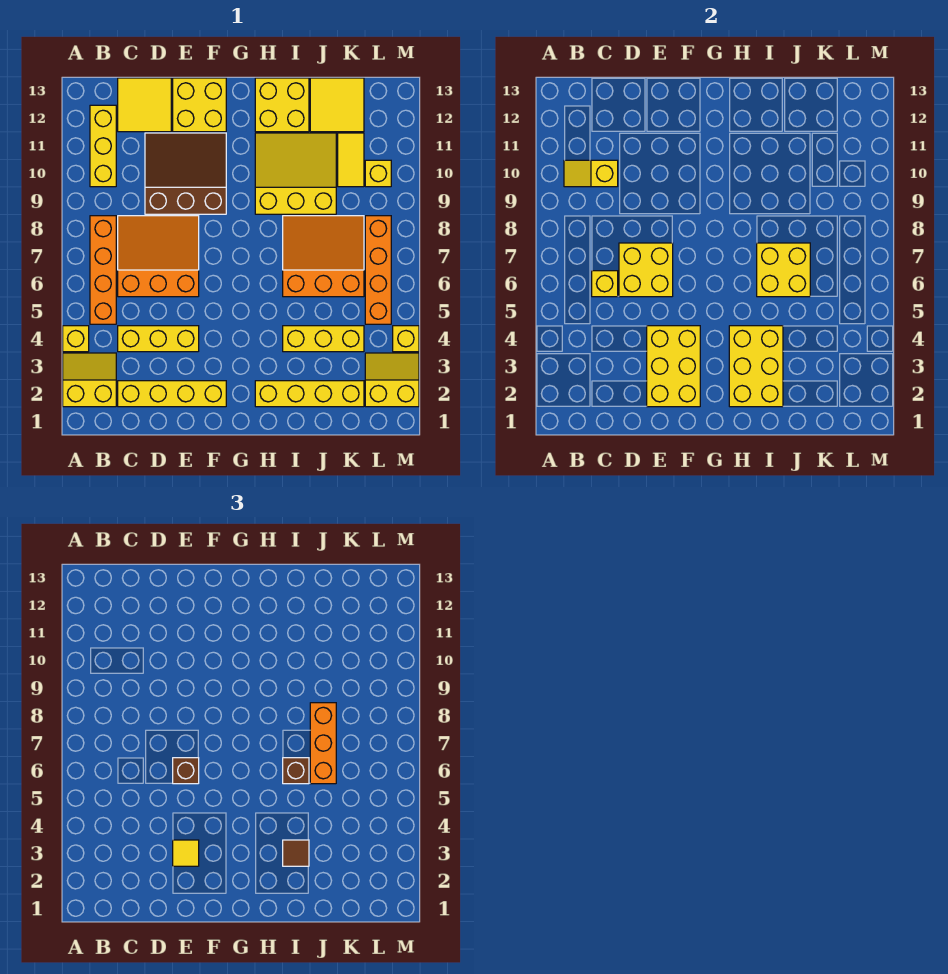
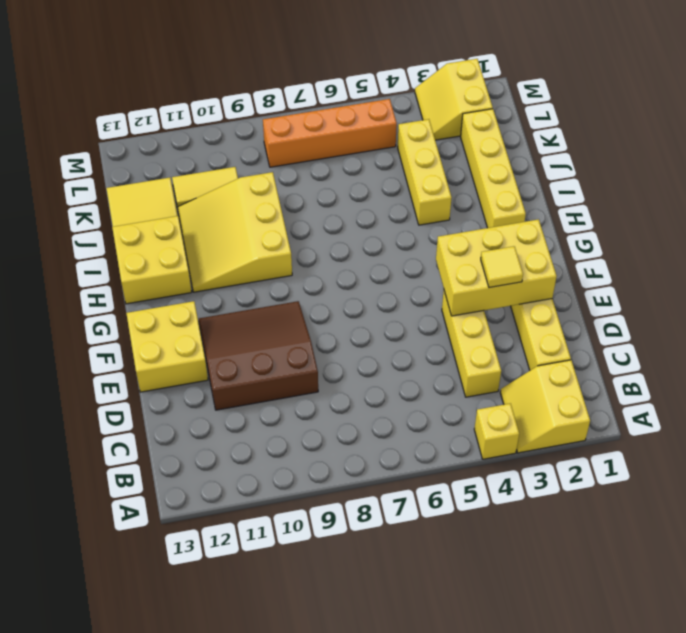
brown slope D9:F11 level 1 top D -> brown slope D9:F11 level 1 top 9
none -> orange brick B5:B8 level 1
none -> yellow brick B10:B12 level 1
none -> orange slope C6:E8 level 1 top 6
none -> yellow tile C12:D13 level 1

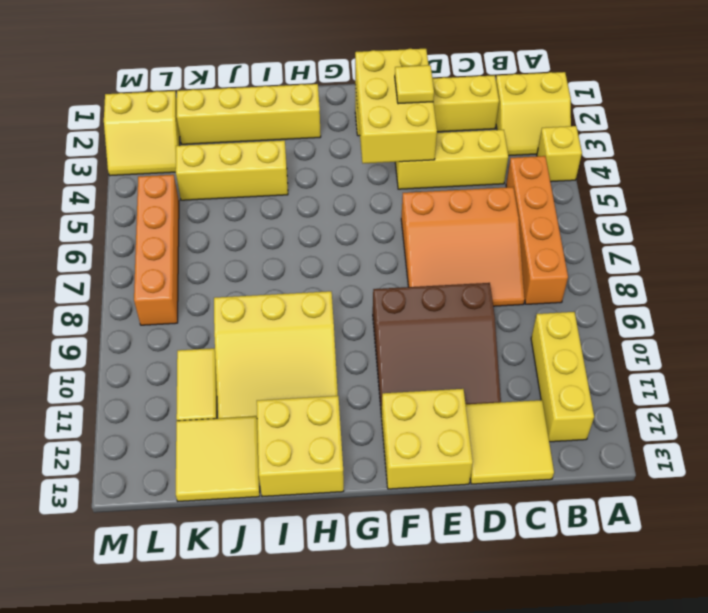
none -> orange slope I6:K8 level 1 top 6
none -> yellow brick L10 level 1
none -> yellow brick M4 level 1
none -> yellow slope B10:C10 level 2 top C

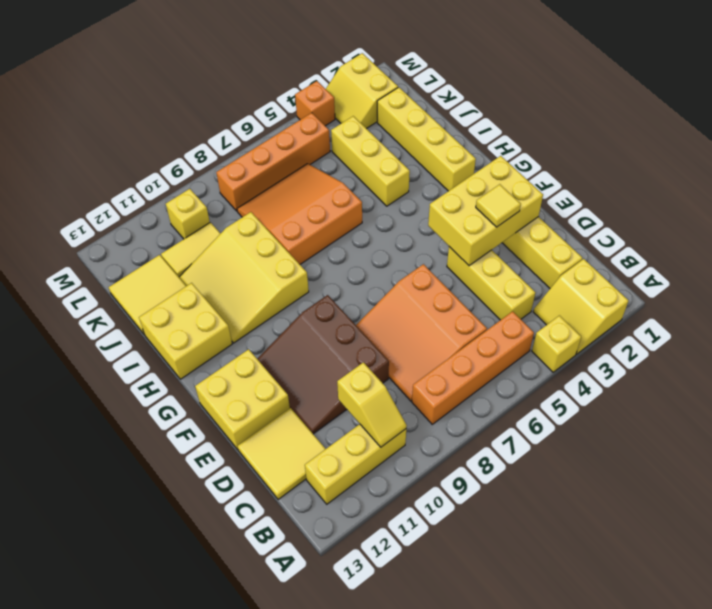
orange slope I6:K8 level 1 top I -> orange slope I6:K8 level 1 top 6
orange brick M4 level 1 -> yellow brick M4 level 1
none -> yellow brick C6 level 2
none -> yellow brick D6:E7 level 2
none -> yellow brick H2:I4 level 2
none -> yellow brick I6:J7 level 2

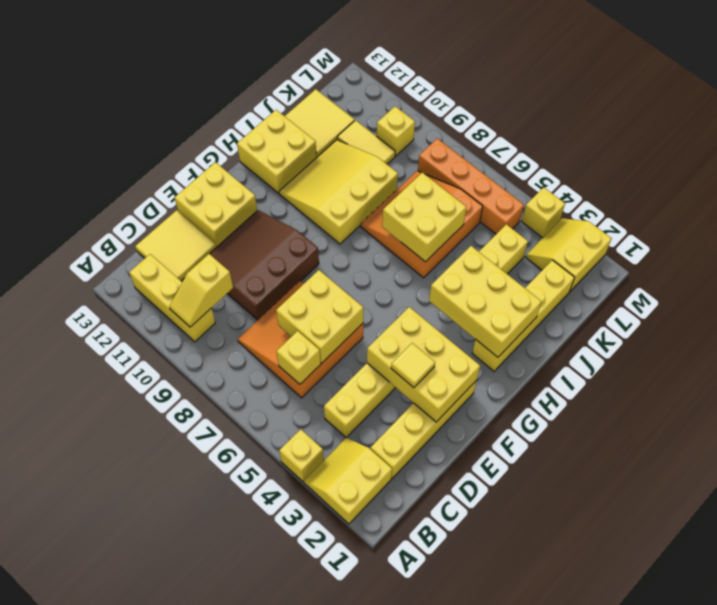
none -> orange brick B5:B8 level 1
none -> brown brick E6 level 3
none -> brown tile I3 level 3
none -> brown brick I6 level 3

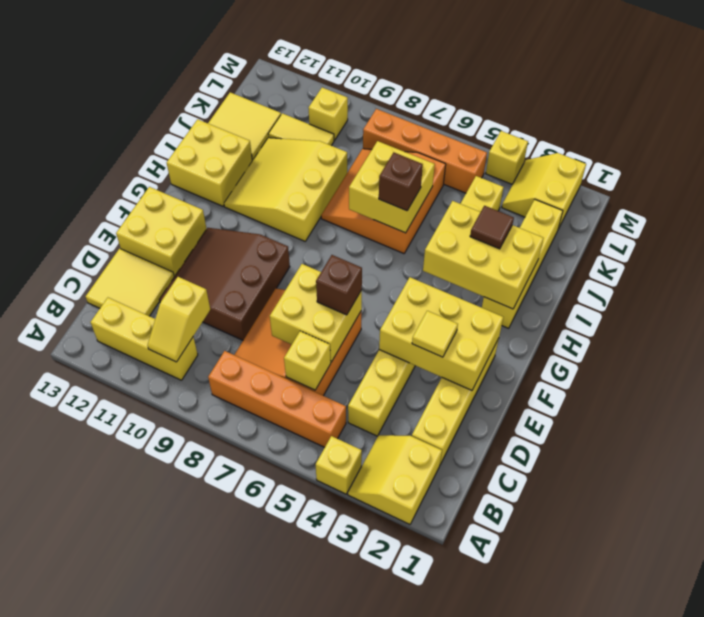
none -> orange brick J6:J8 level 3

